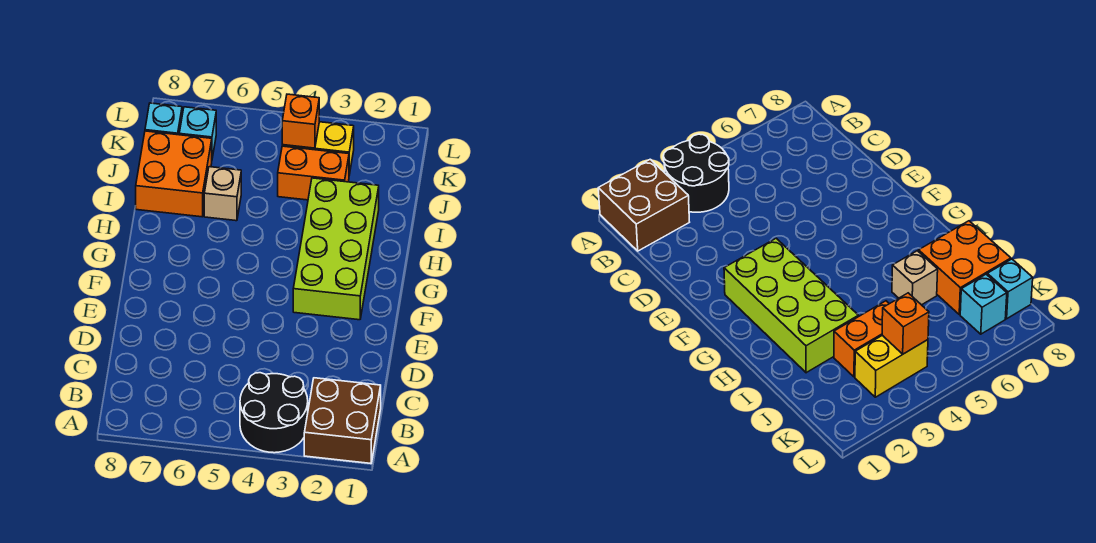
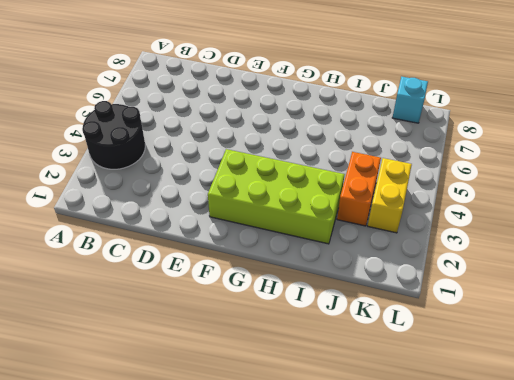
none -> brown brick A1:B2 level 1
none -> tan brick I6 level 1

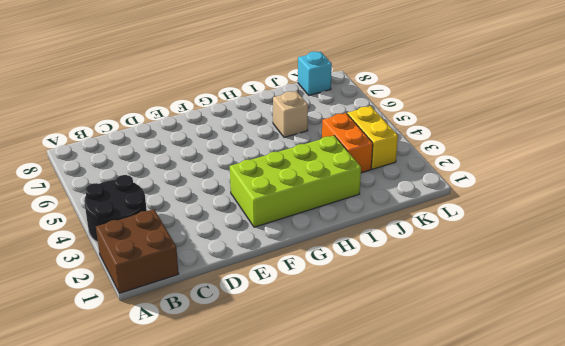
none -> orange brick I7:J8 level 1
none -> cyan brick K7 level 1

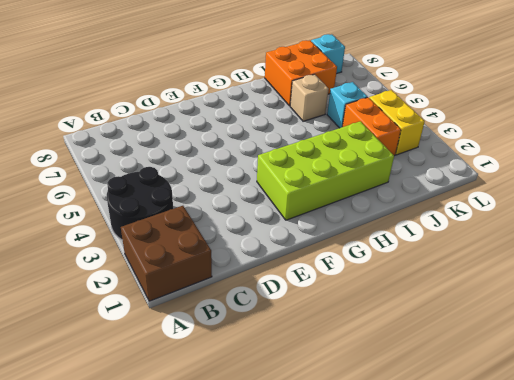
cyan brick J5 level 1 -> cyan brick K7 level 1
none -> orange brick K4 level 2

